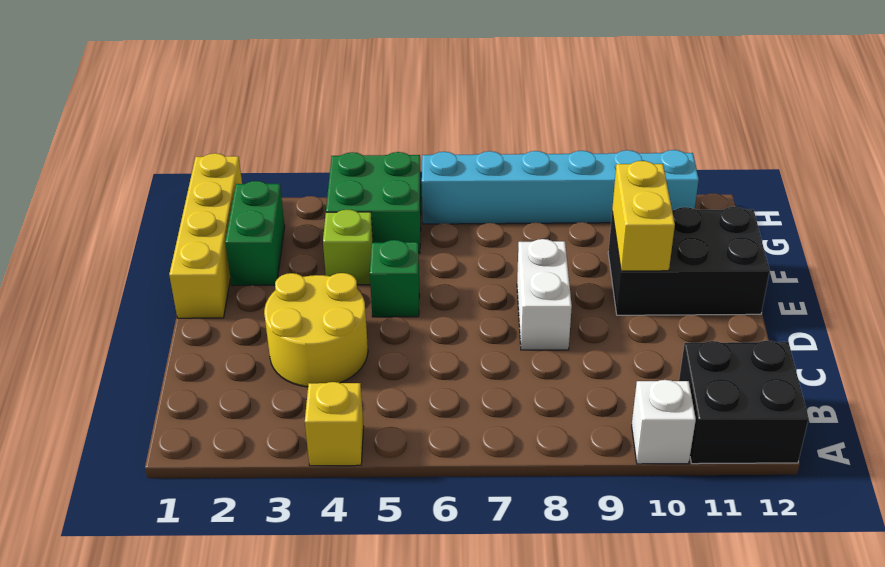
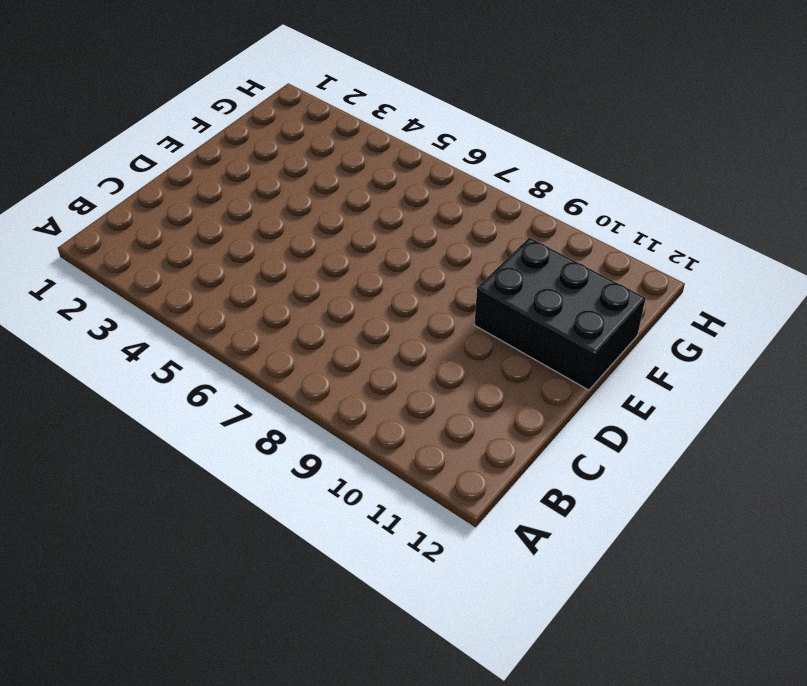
none -> yellow brick A4 level 1
none -> white brick A10 level 1
none -> black brick A11:B12 level 1

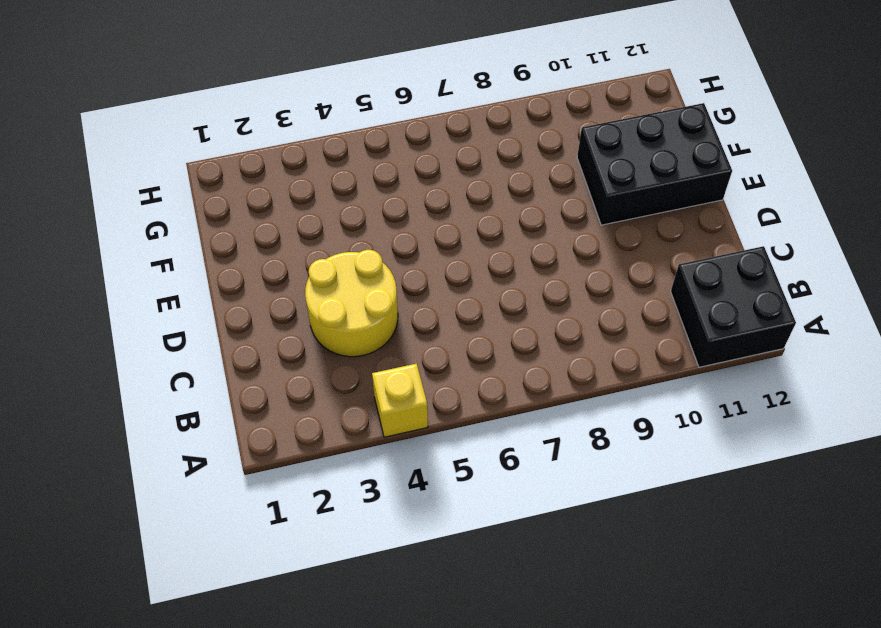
none -> white brick A10 level 1
none -> white brick D8:E8 level 1
none -> yellow brick E1:H1 level 1

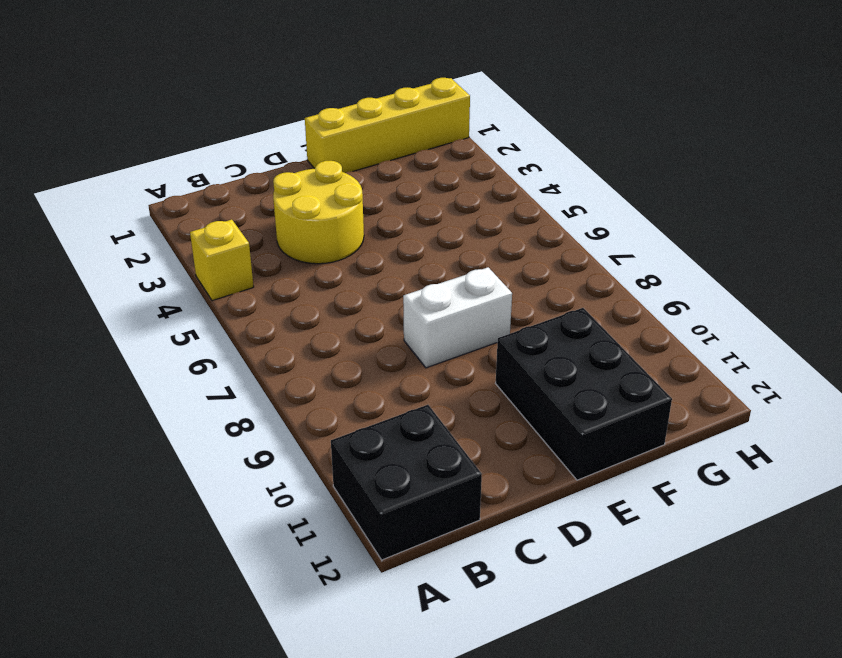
none -> white brick A10 level 1
none -> green brick E5 level 1
none -> green brick F2:G2 level 1

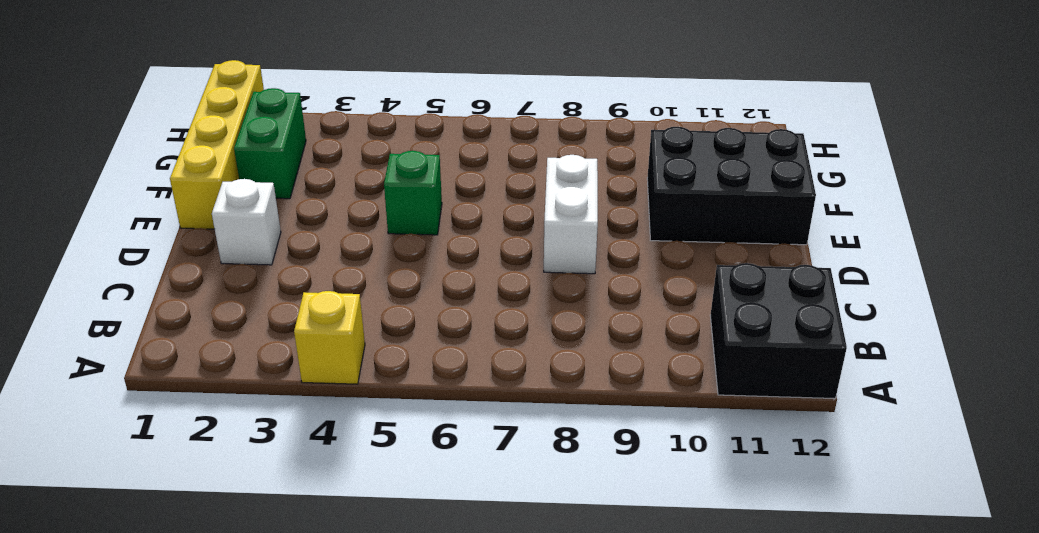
white brick D2 level 1 -> white brick A10 level 1
none -> yellow round brick C3:D4 level 1
none -> lime brick F4 level 1
none -> green brick G4:H5 level 1

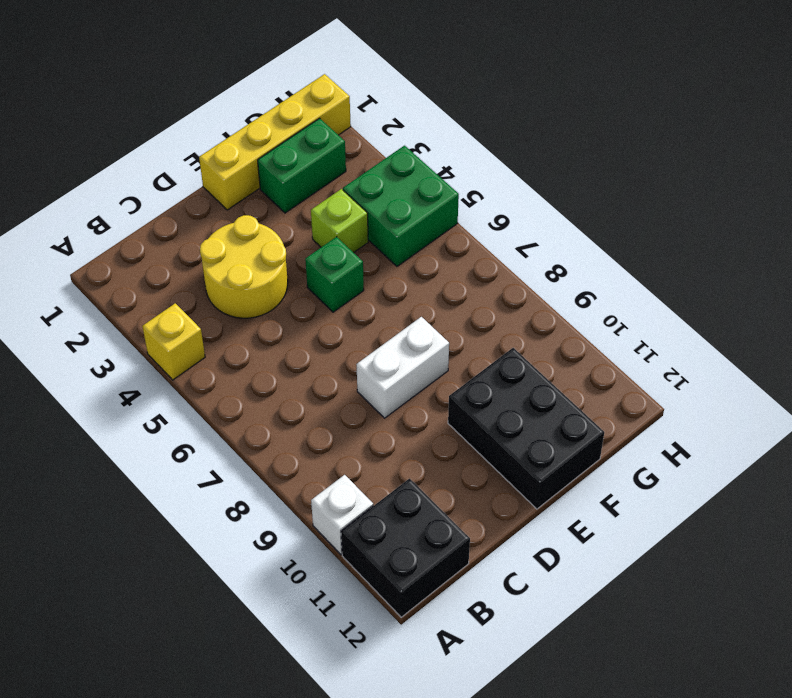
none -> cyan brick H6:H11 level 1
none -> yellow brick E10:F10 level 2

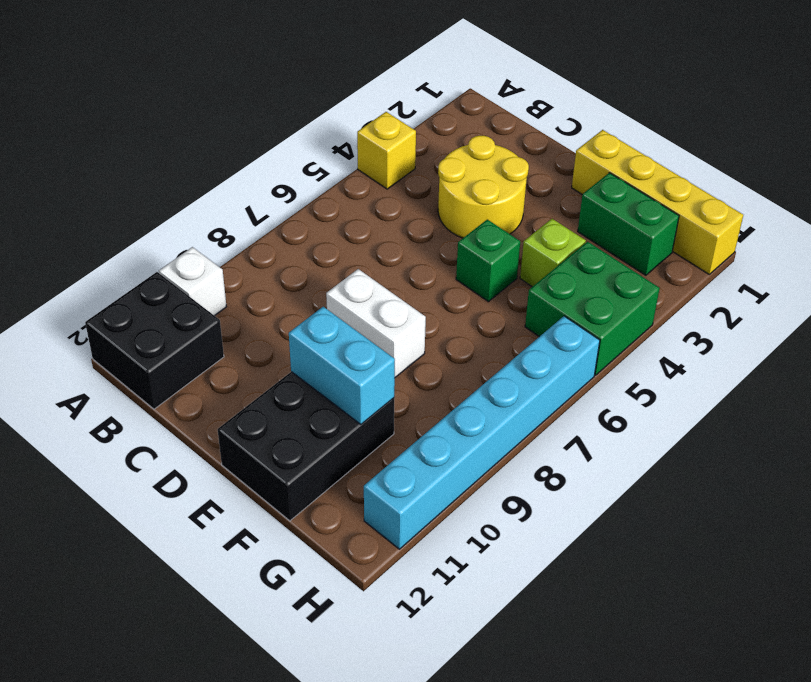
cyan brick E10:F10 level 2 -> yellow brick E10:F10 level 2

